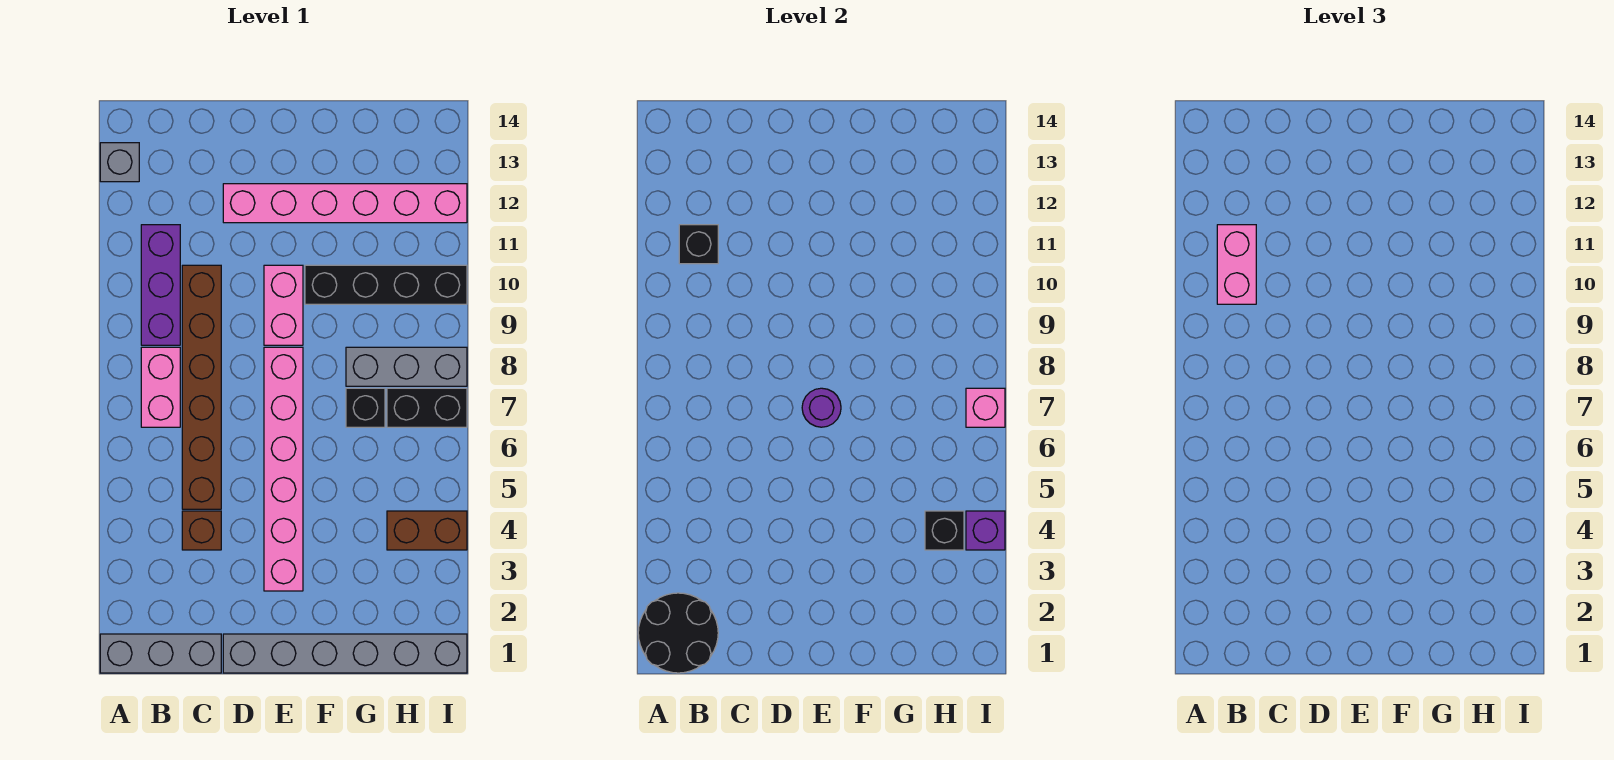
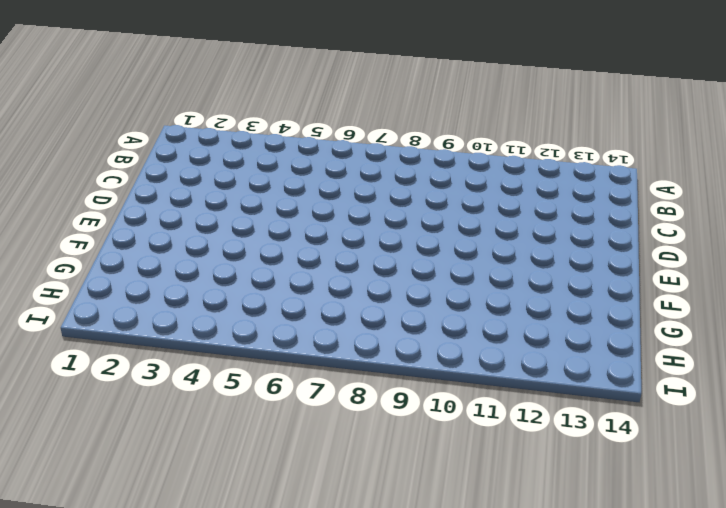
none -> grey brick A1:C1 level 1
none -> grey brick A13 level 1
none -> pink brick B7:B8 level 1

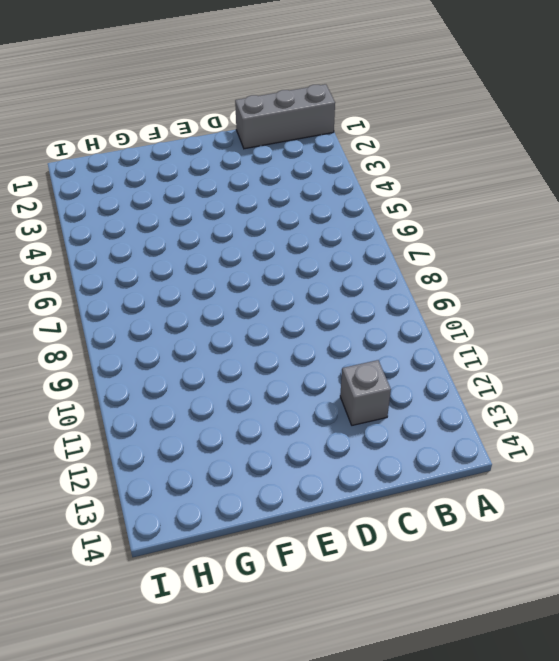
grey brick C12 level 1 -> grey brick A13 level 1
none -> pink brick B7:B8 level 1
none -> purple brick B9:B11 level 1
none -> brown brick C4 level 1

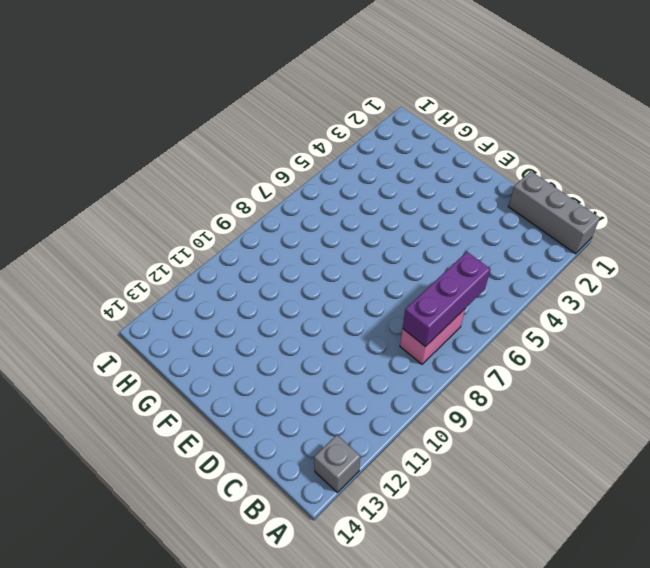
purple brick B6:B8 level 2 -> purple brick B9:B11 level 1
none -> brown brick C4 level 1
none -> brown brick C5:C10 level 1
none -> grey brick D1:I1 level 1

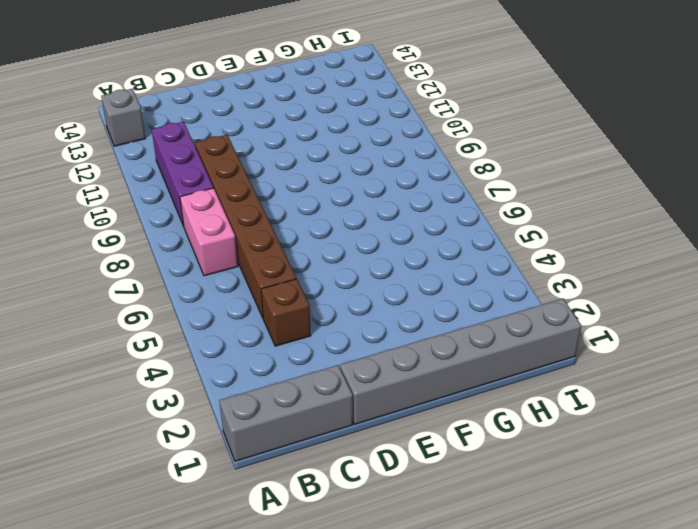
none -> pink brick D12:I12 level 1
none -> pink brick E3:E8 level 1
none -> pink brick E9:E10 level 1

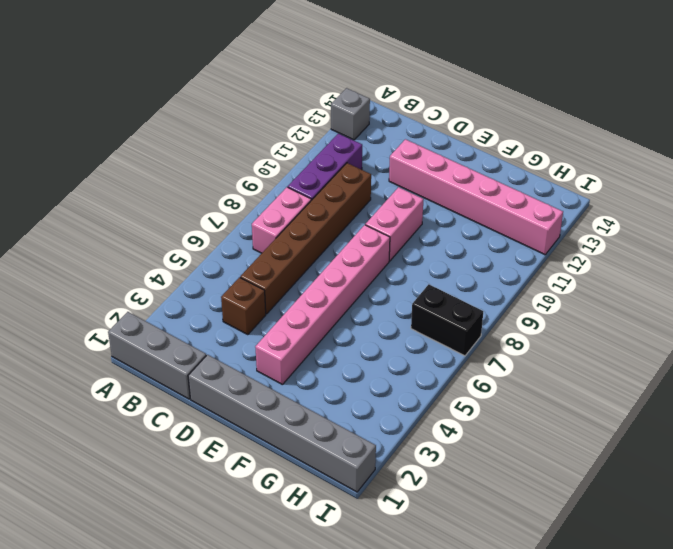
none -> black brick F10:I10 level 1
none -> black brick G7 level 1
none -> grey brick G8:I8 level 1

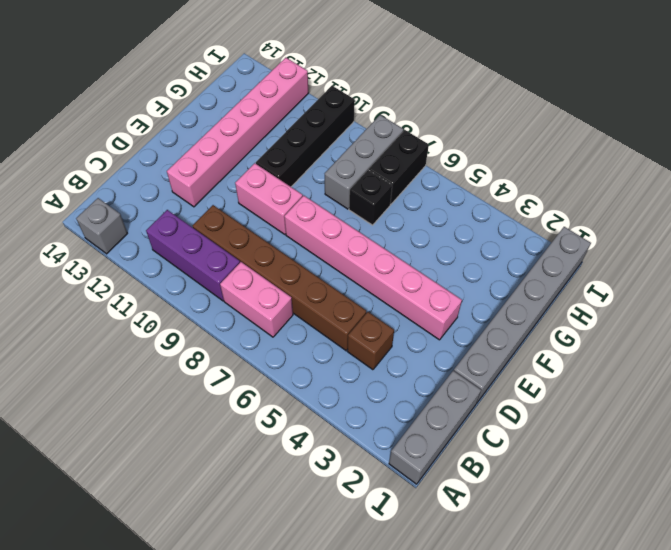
none -> brown brick H4:I4 level 1
none -> black round brick A1:B2 level 2
none -> black brick B11 level 2

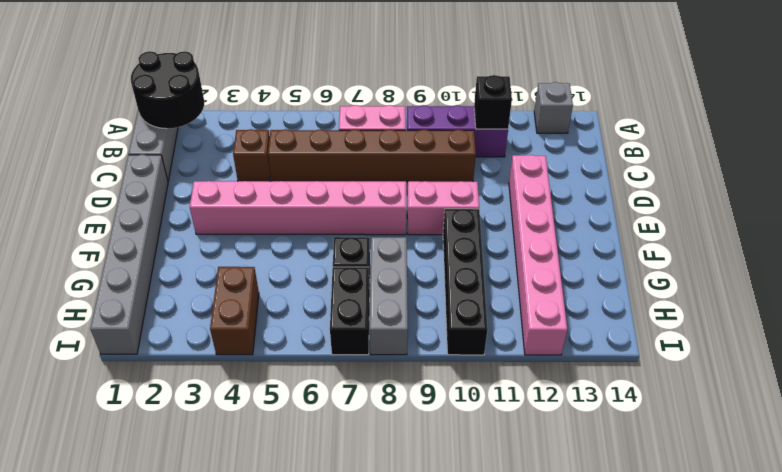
none -> purple round brick E7 level 2
none -> black brick H4 level 2
none -> purple brick I4 level 2

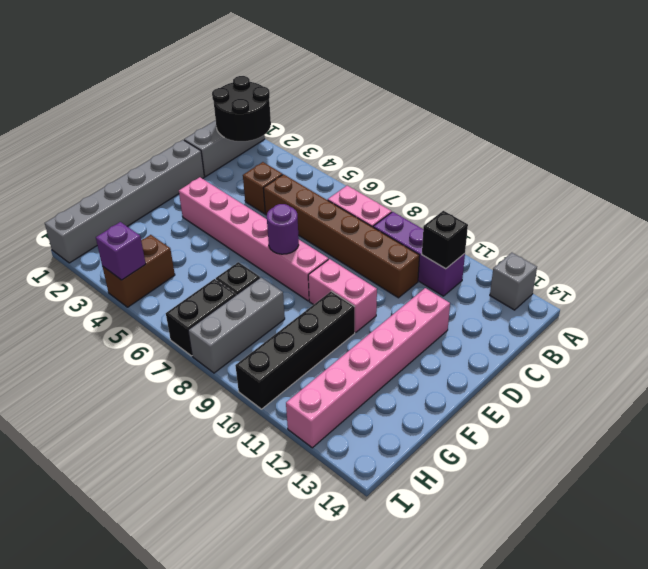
none -> black brick H4 level 2
none -> pink brick I7 level 2
none -> pink brick B10:B11 level 3

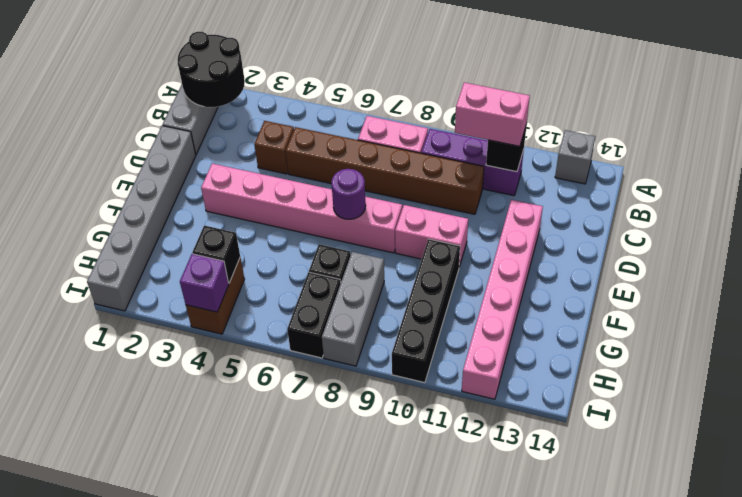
none -> pink brick I7 level 2

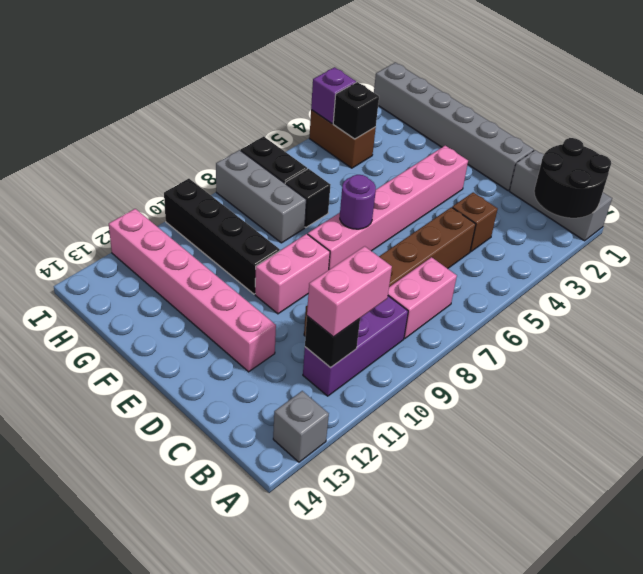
none -> pink brick I7 level 2

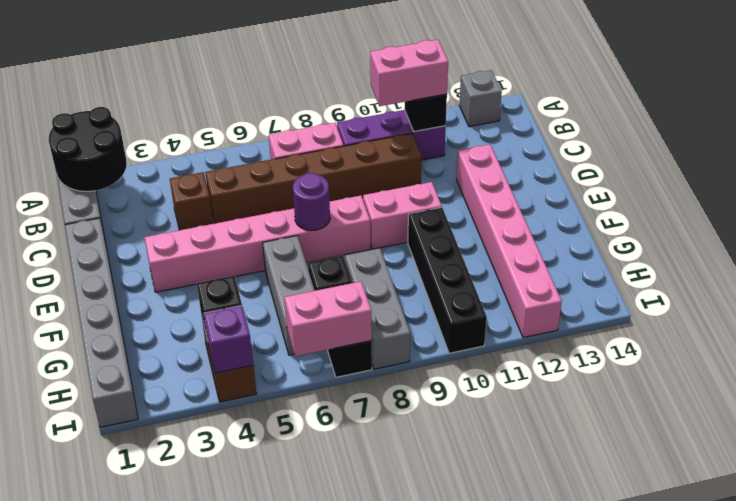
grey brick F6:H6 level 1 -> none
pink brick I6:I7 level 2 -> pink brick I7 level 2

